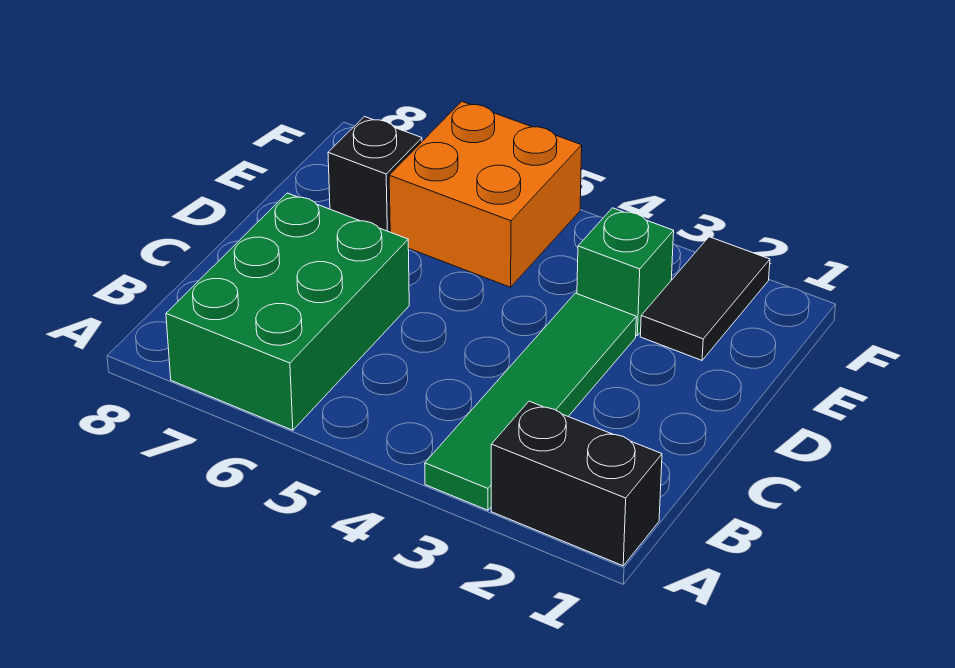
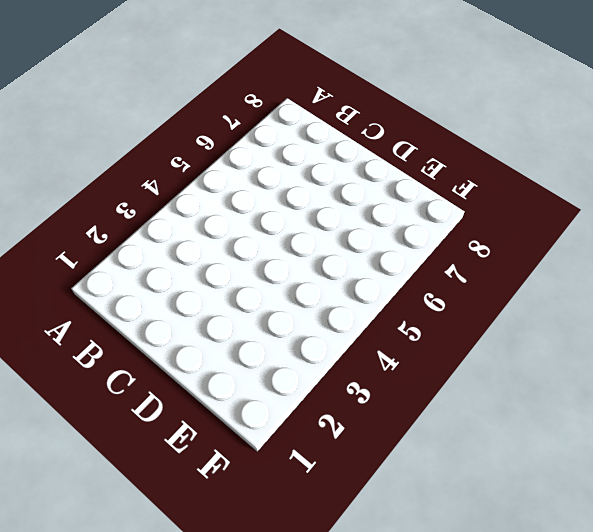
none -> black brick A1:A2 level 1
none -> green tile A3:D3 level 1

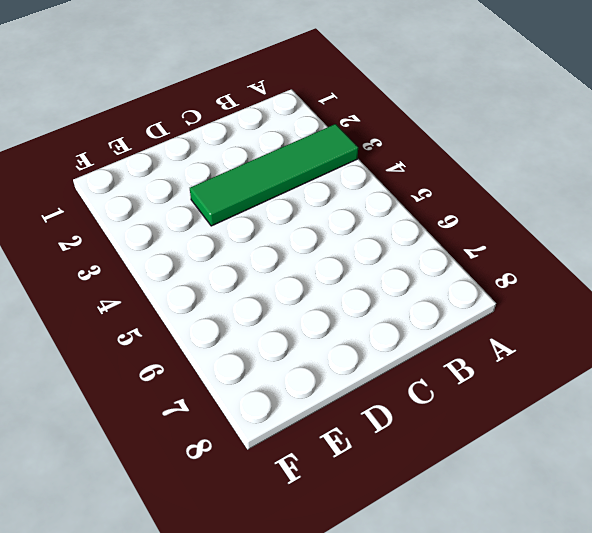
none -> black brick A1:A2 level 1
none -> green brick A6:C7 level 1

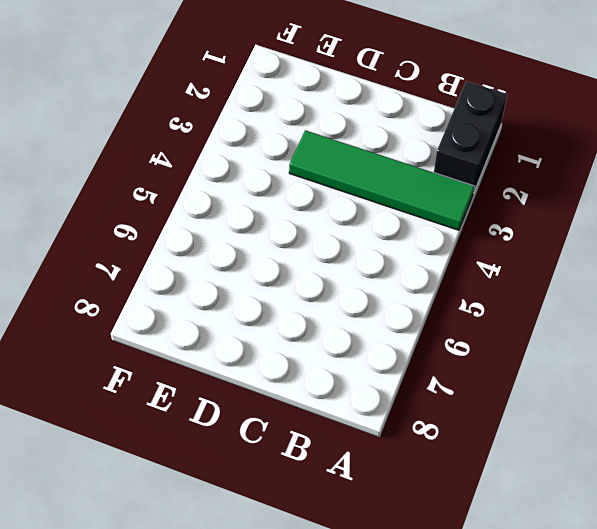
none -> green brick A6:C7 level 1
none -> black tile E2:F2 level 1

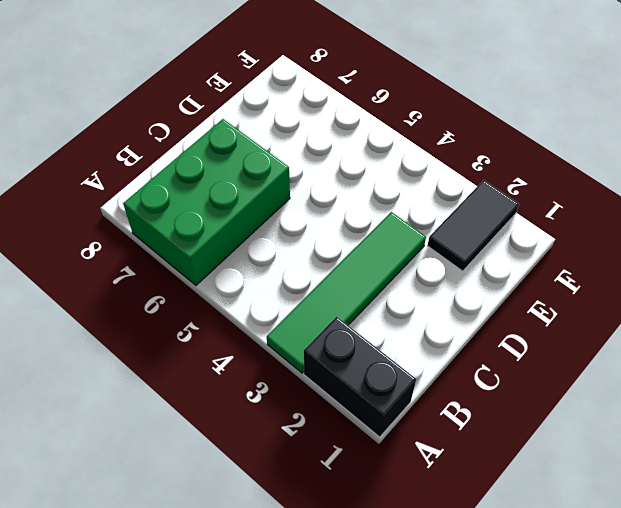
none -> green brick E3 level 1
none -> orange brick E5:F6 level 1

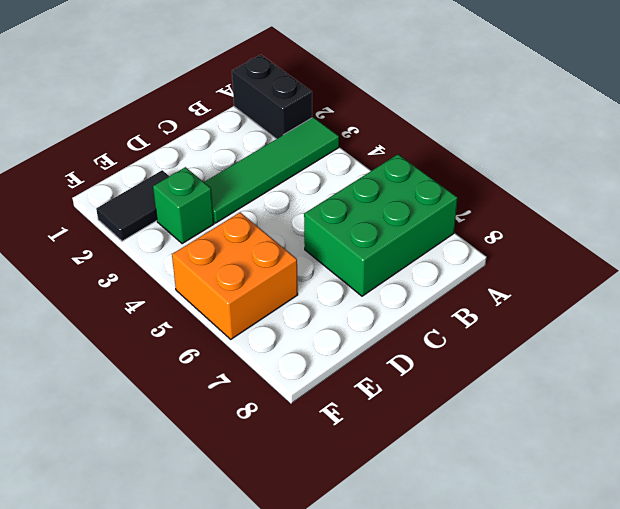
none -> black brick E7 level 1

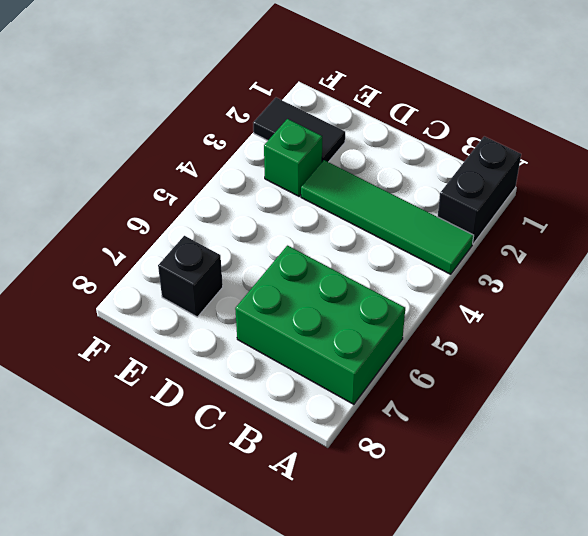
none -> orange brick E5:F6 level 1

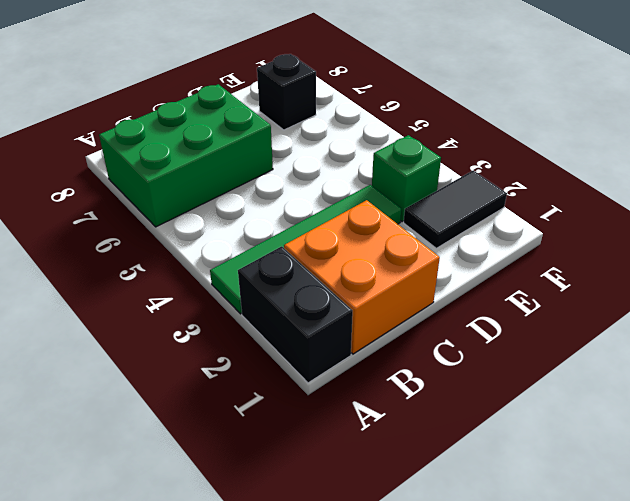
orange brick B1:C2 level 1 -> orange brick E5:F6 level 1

